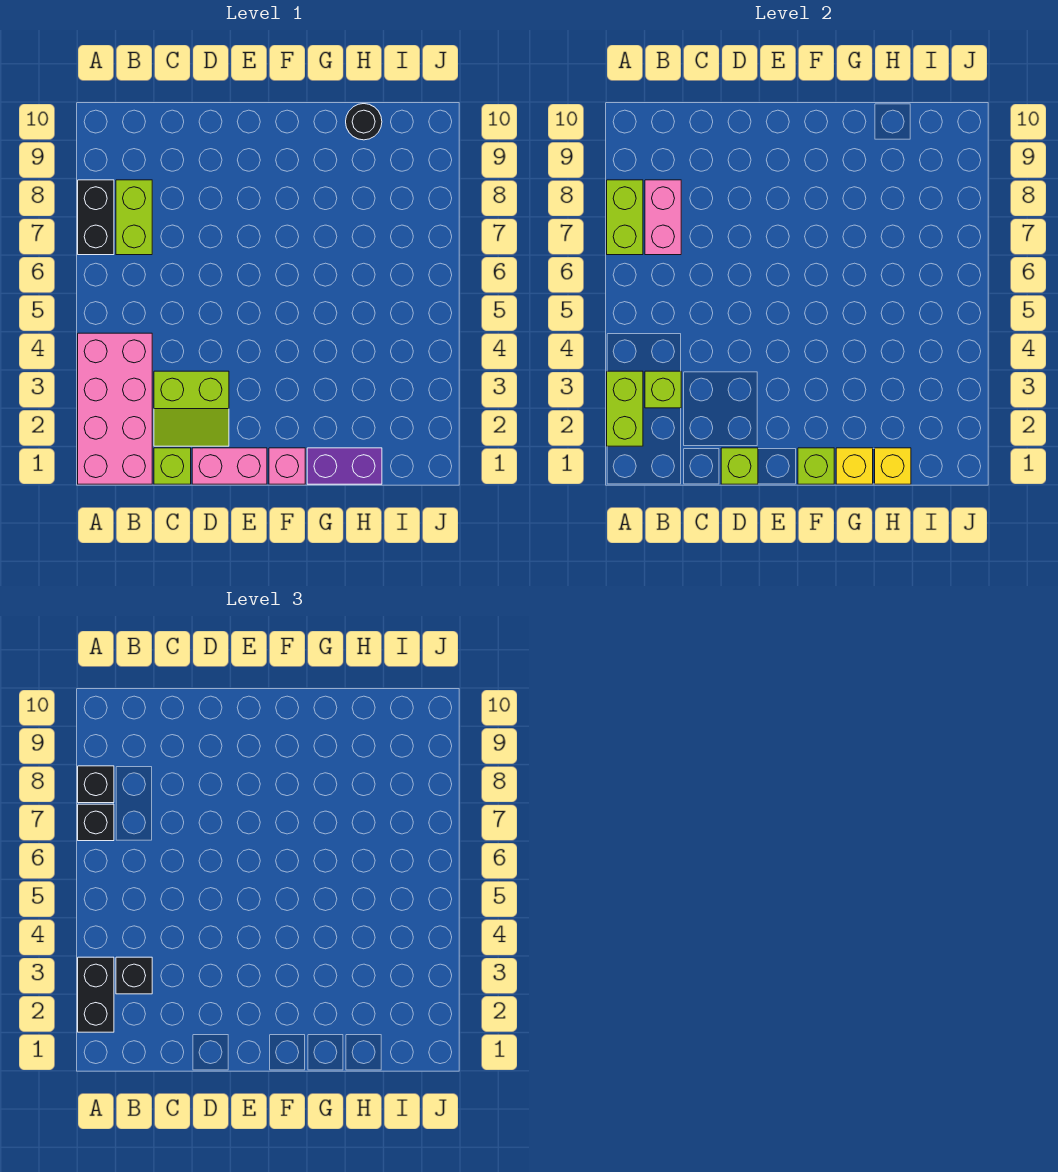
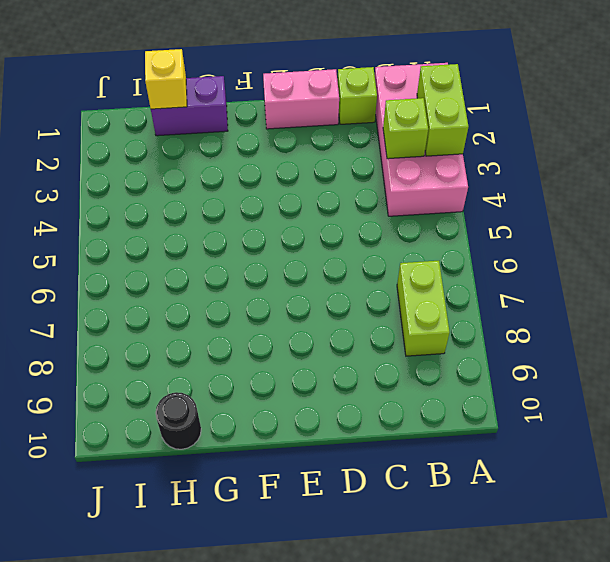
none -> black brick A7:A8 level 1
none -> lime slope C2:D3 level 1 top 3
none -> pink brick F1 level 1

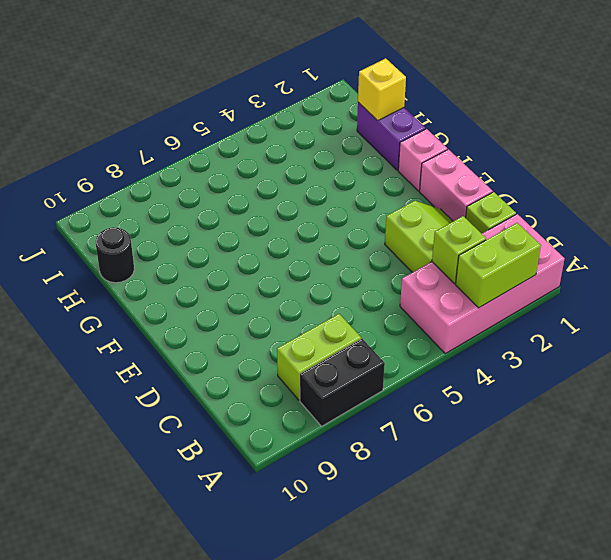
none -> lime brick A7:A8 level 2
none -> pink brick B7:B8 level 2
none -> lime brick D1 level 2

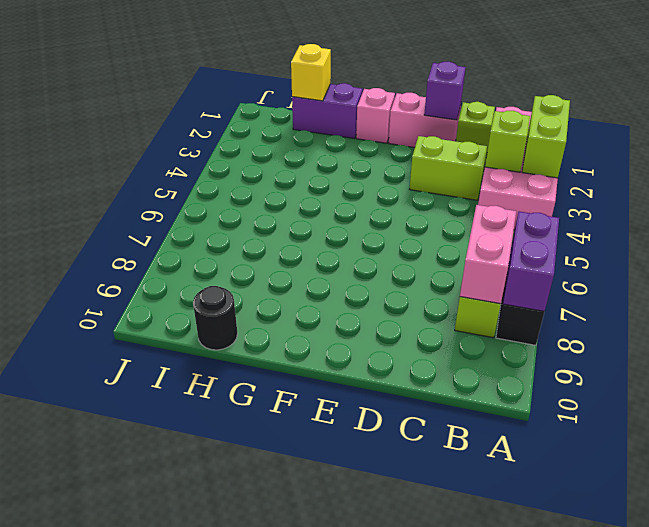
purple brick A7:A8 level 2 -> lime brick A7:A8 level 2
purple brick D1 level 2 -> lime brick D1 level 2
none -> lime brick F1 level 2
none -> yellow brick G1 level 2
none -> black brick A2:A3 level 3

